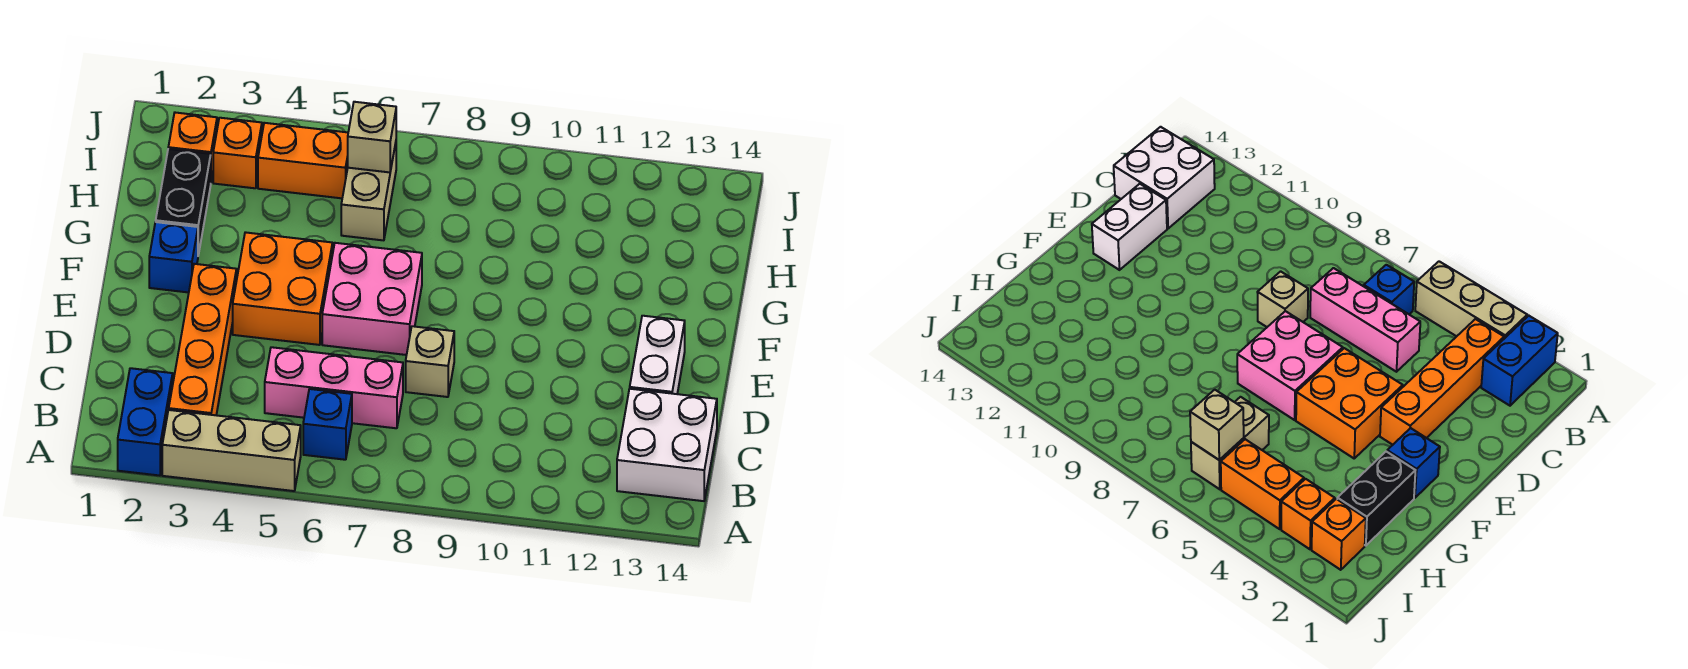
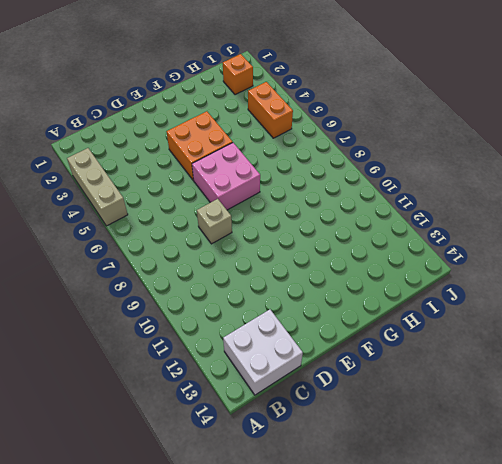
none -> blue brick A2:B2 level 1
none -> orange brick B3:E3 level 1
none -> blue brick B6 level 1

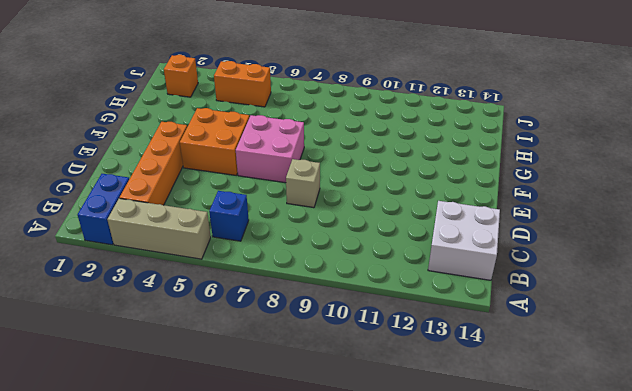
none -> pink brick C5:C7 level 1
none -> white brick D13:E13 level 1
none -> blue brick F2 level 1

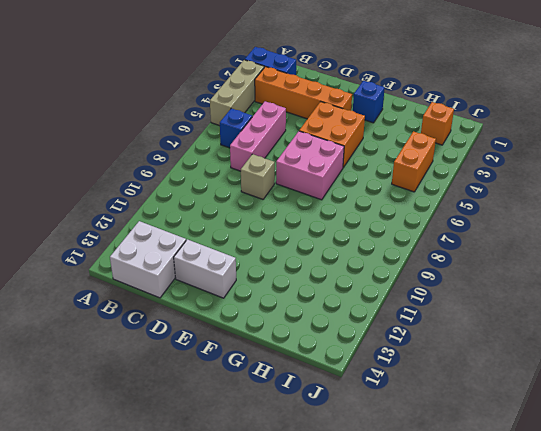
none -> black brick G2:H2 level 1
none -> tan brick H6:I6 level 1
none -> orange brick I3 level 1

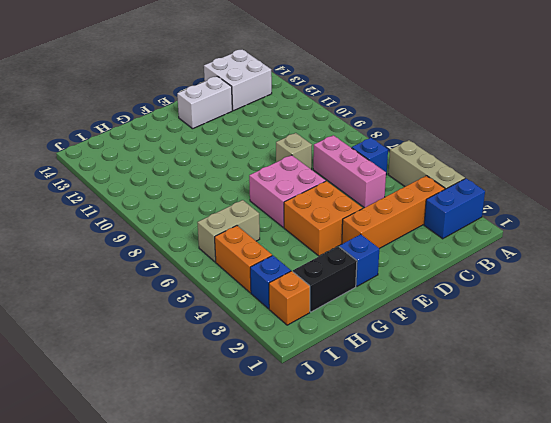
blue brick I3 level 1 -> orange brick I3 level 1
none -> tan brick I6 level 2

